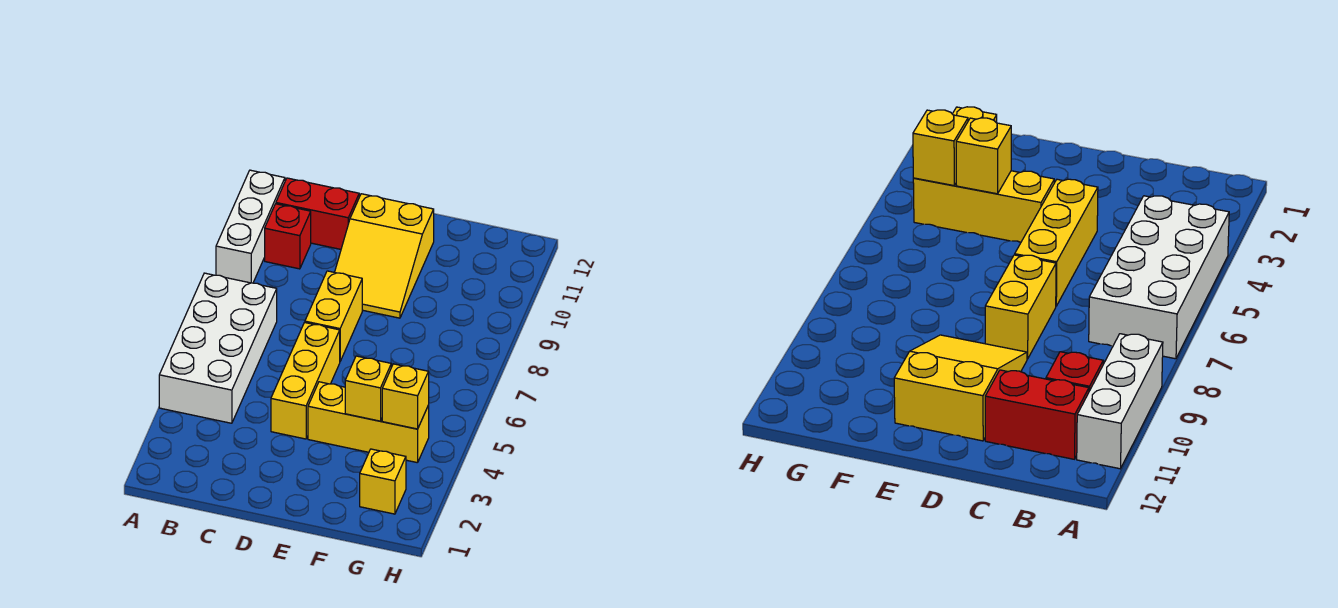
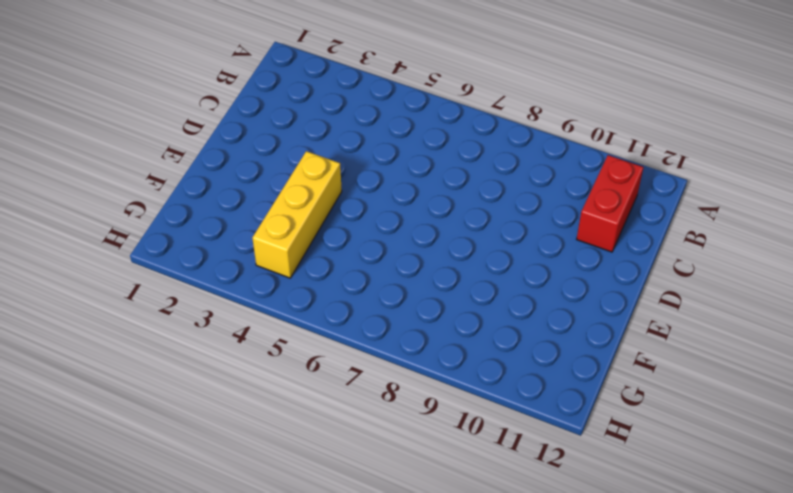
none -> white brick A4:B7 level 1
none -> white brick A9:A11 level 1

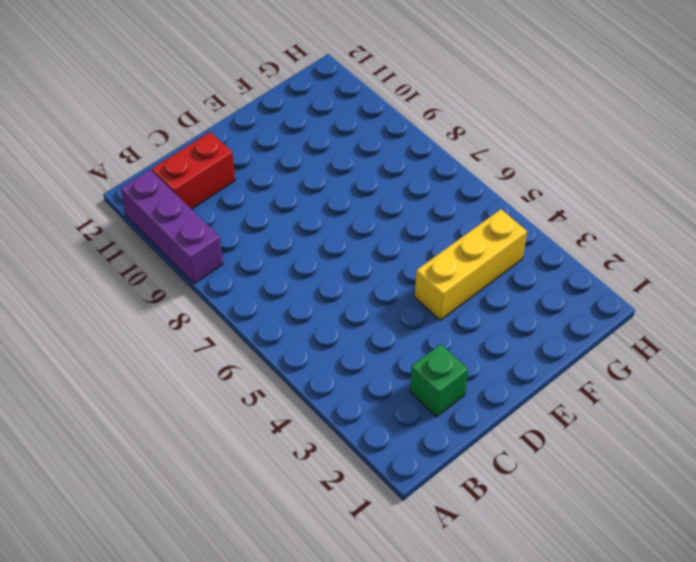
purple brick A9:A11 level 1 -> white brick A9:A11 level 1
green brick C2 level 1 -> none
none -> white brick A4:B7 level 1
none -> red brick B10 level 1

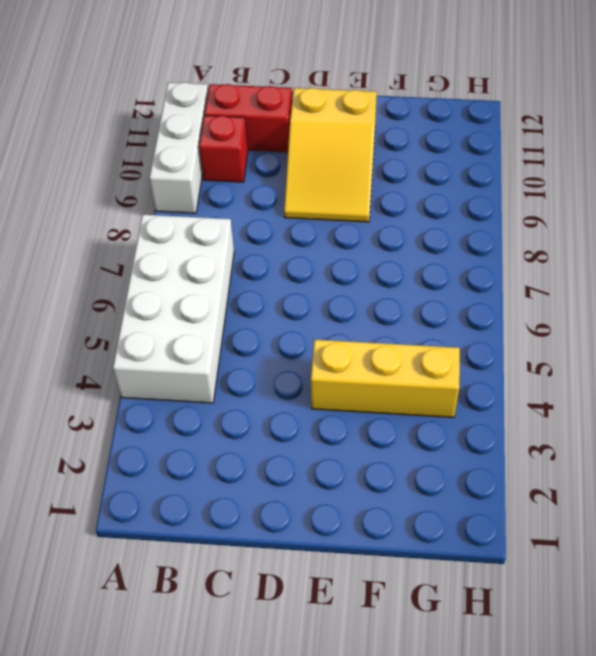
none -> yellow brick D4:D6 level 1
none -> yellow brick D7:D8 level 1

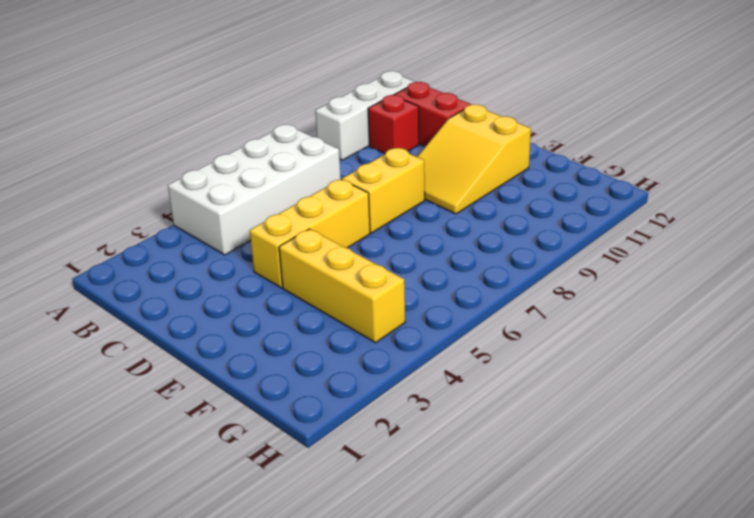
none -> yellow brick G2 level 1
none -> yellow brick F4 level 2

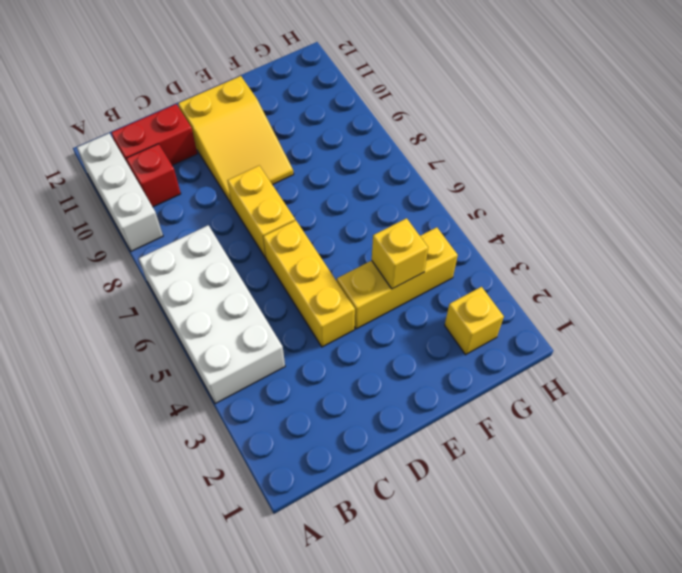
none -> yellow brick G4 level 2

